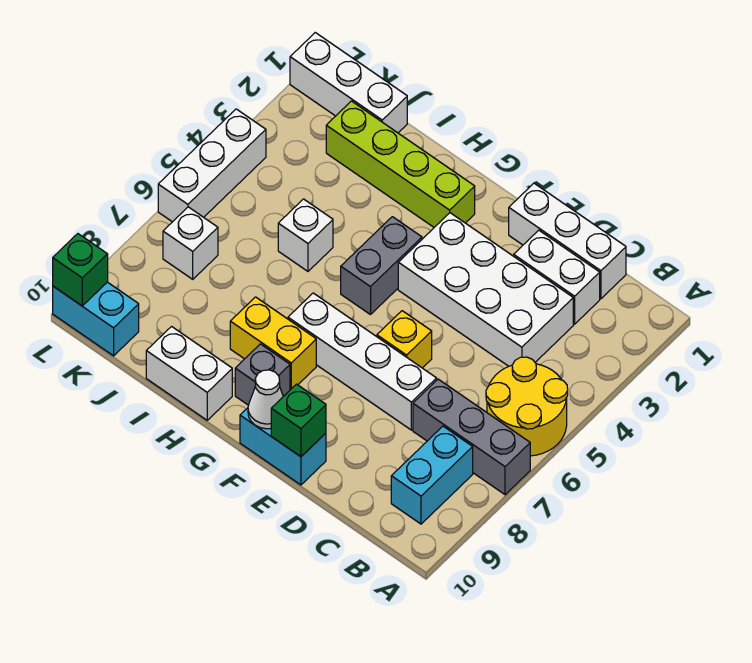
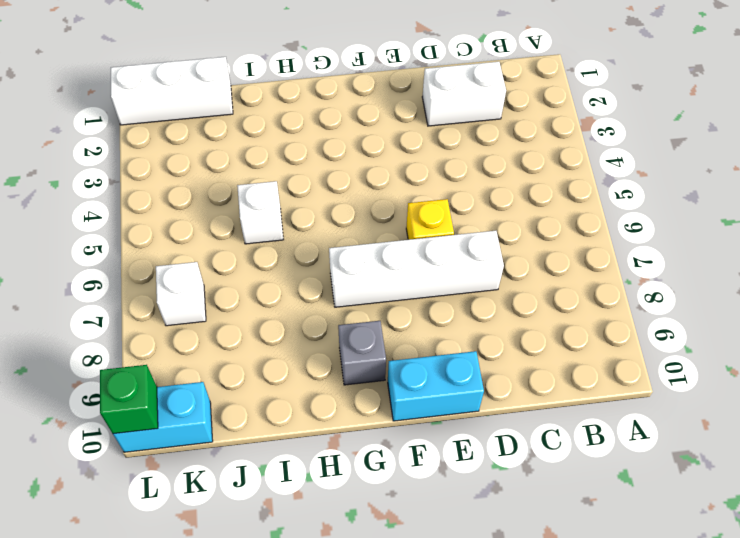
none -> yellow round brick A5:B6 level 1
none -> grey brick A7:C7 level 1
none -> cyan brick B8:B9 level 1

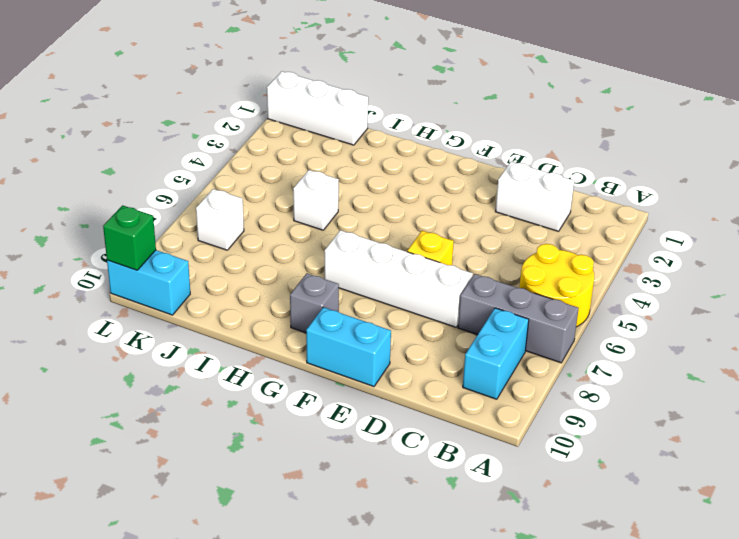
none -> white brick C1:E1 level 1
none -> white brick C3:F4 level 1
none -> lime brick G2:J2 level 1

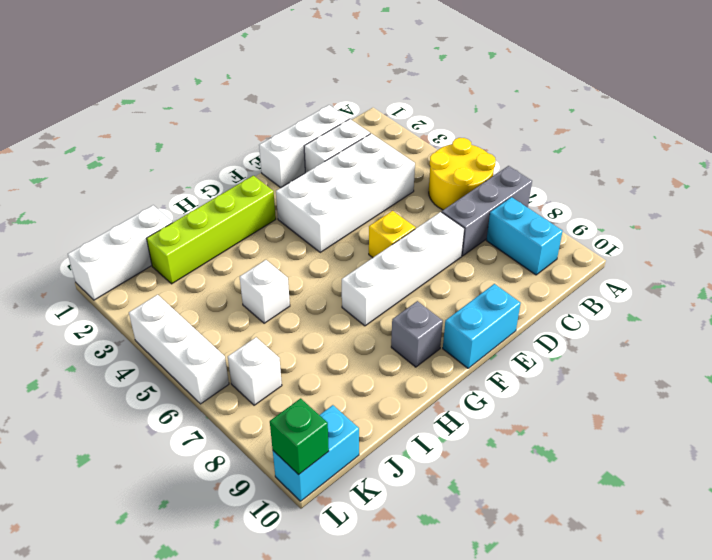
none -> grey brick G4:G5 level 1
none -> yellow brick G8:H8 level 1
none -> white brick H10:I10 level 1

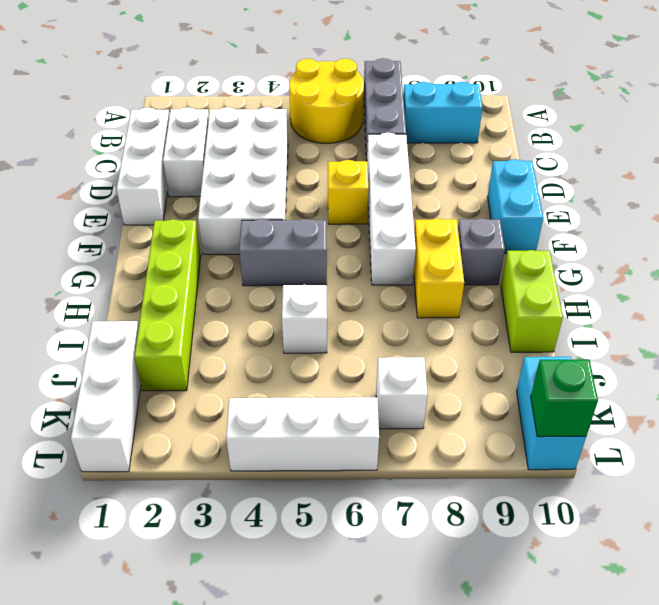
lime brick H10:I10 level 1 -> white brick H10:I10 level 1
none -> green brick E10 level 2
none -> white cone F10 level 2

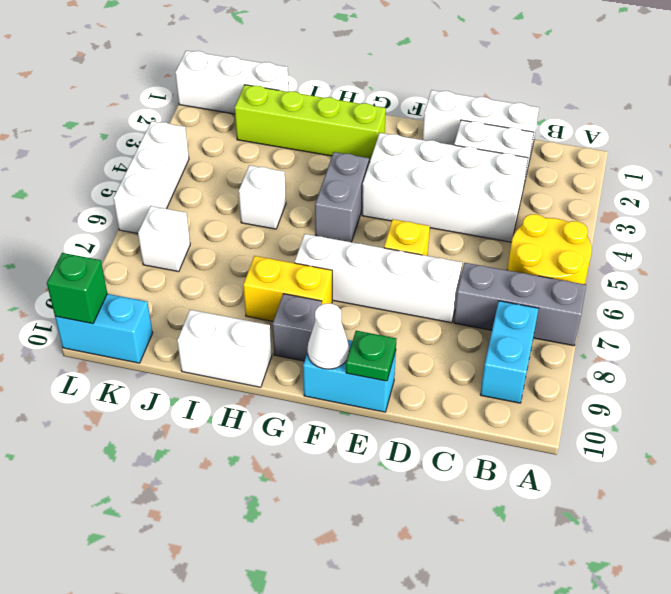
green plate E10 level 2 -> green brick E10 level 2

